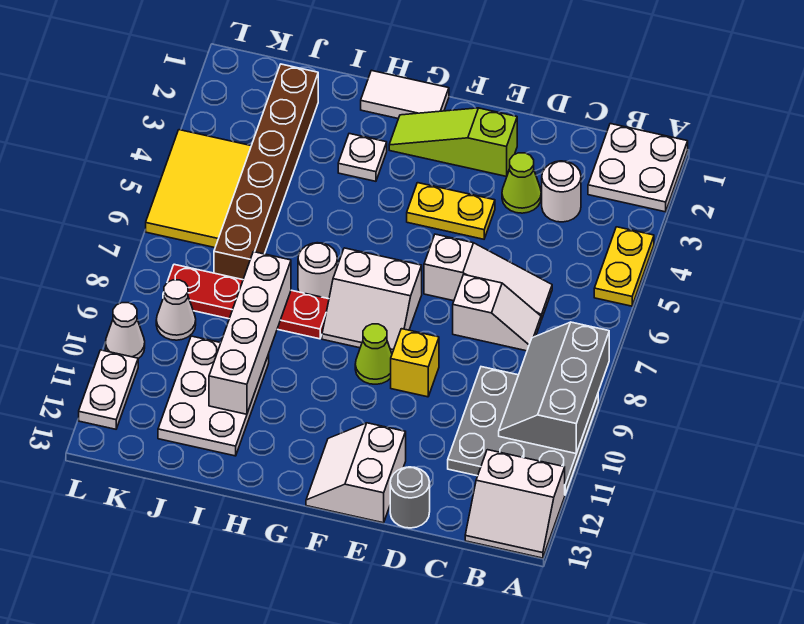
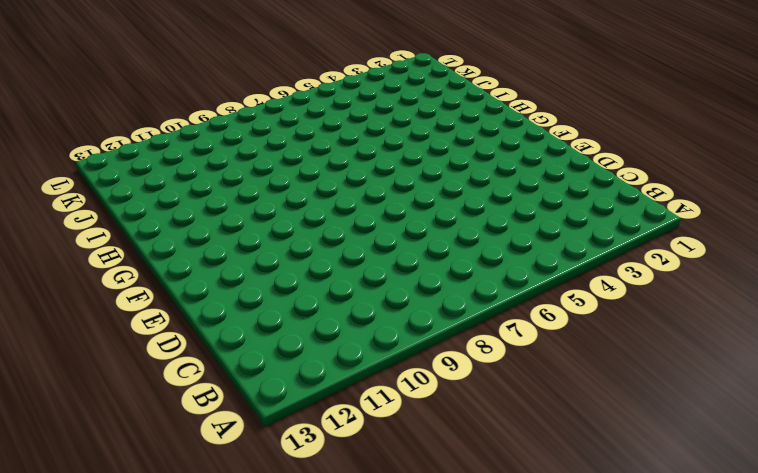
none -> white plate A1:B2 level 1
none -> yellow plate A4:A5 level 1
none -> grey plate A9:C11 level 1

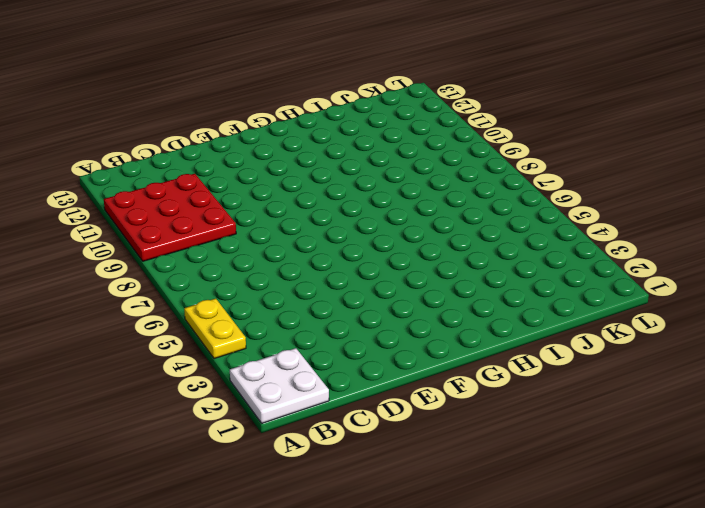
red plate A9:C11 level 1 -> grey plate A9:C11 level 1
none -> white slope A12:B13 level 1 top 12
none -> white round brick C3 level 1
none -> white slope C6:E6 level 1 top E

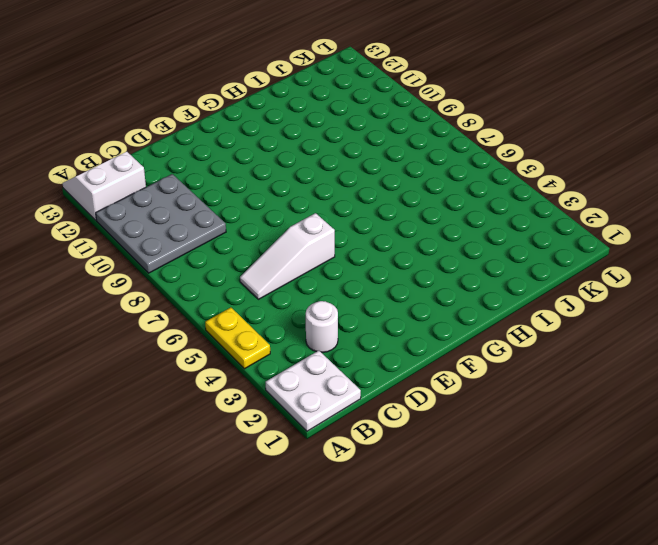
none -> white slope C7:D7 level 1 top D
none -> lime cone D3 level 1
none -> grey round brick D13 level 1

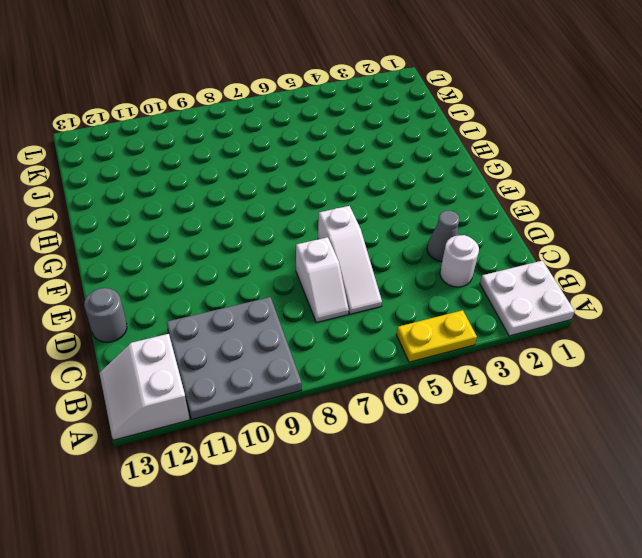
grey cone D3 level 1 -> lime cone D3 level 1
none -> lime slope E2:G2 level 1 top E
none -> yellow plate E4:F4 level 1
none -> yellow brick E9 level 1

